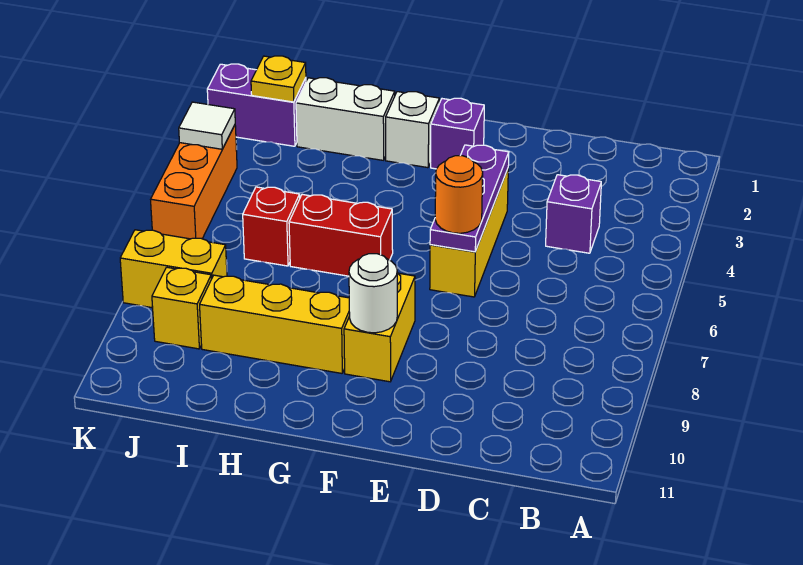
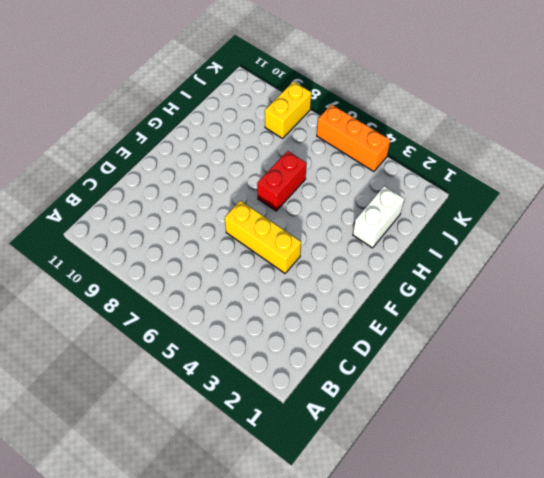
none -> purple brick C4 level 1
none -> purple brick F2 level 1
none -> yellow brick F8:F9 level 1

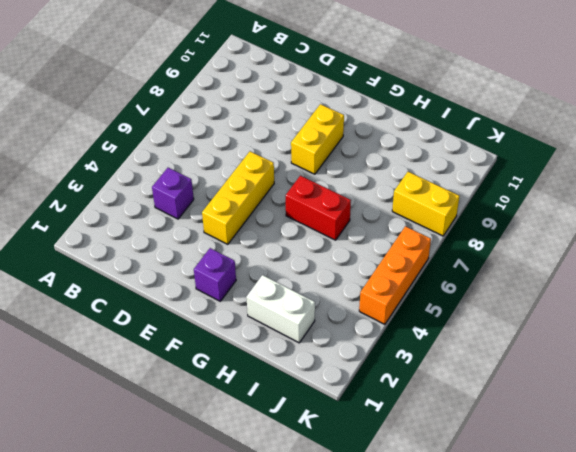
none -> white brick G2 level 1
none -> yellow brick G9:I9 level 1
none -> red brick I6 level 1

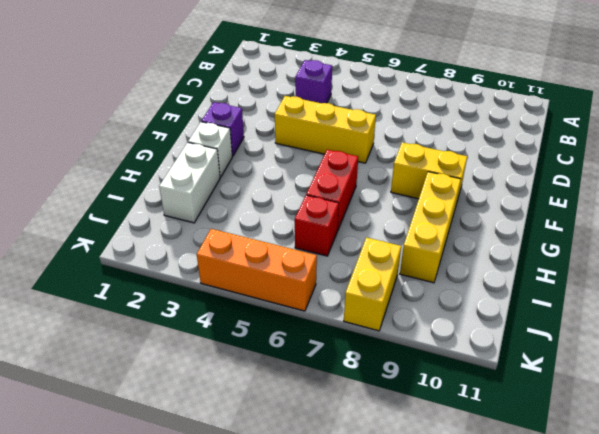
none -> purple brick J2:K2 level 1
none -> yellow brick J9 level 1
none -> purple plate E4:E6 level 2

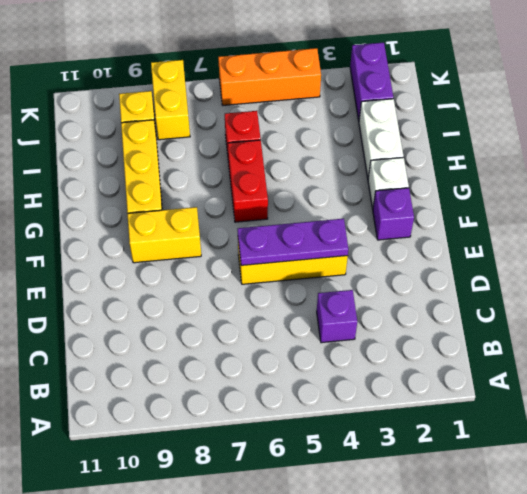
none -> white round brick F9 level 2
none -> yellow plate J2 level 2
none -> white tile K4 level 2

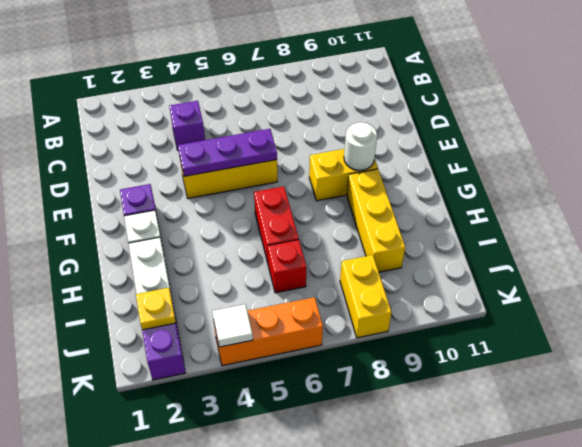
none -> yellow brick J9 level 1
none -> orange round brick E6 level 3

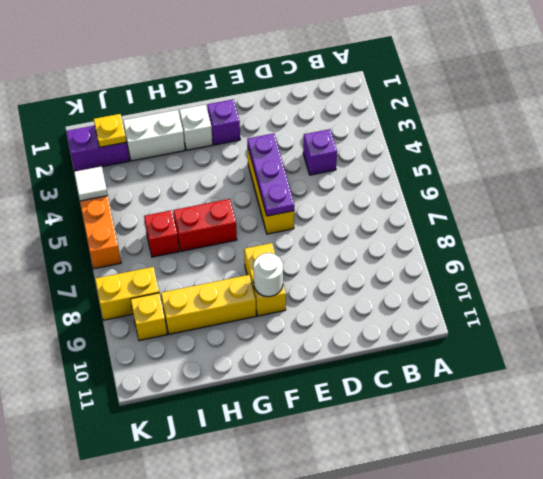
none -> orange round brick E6 level 3

